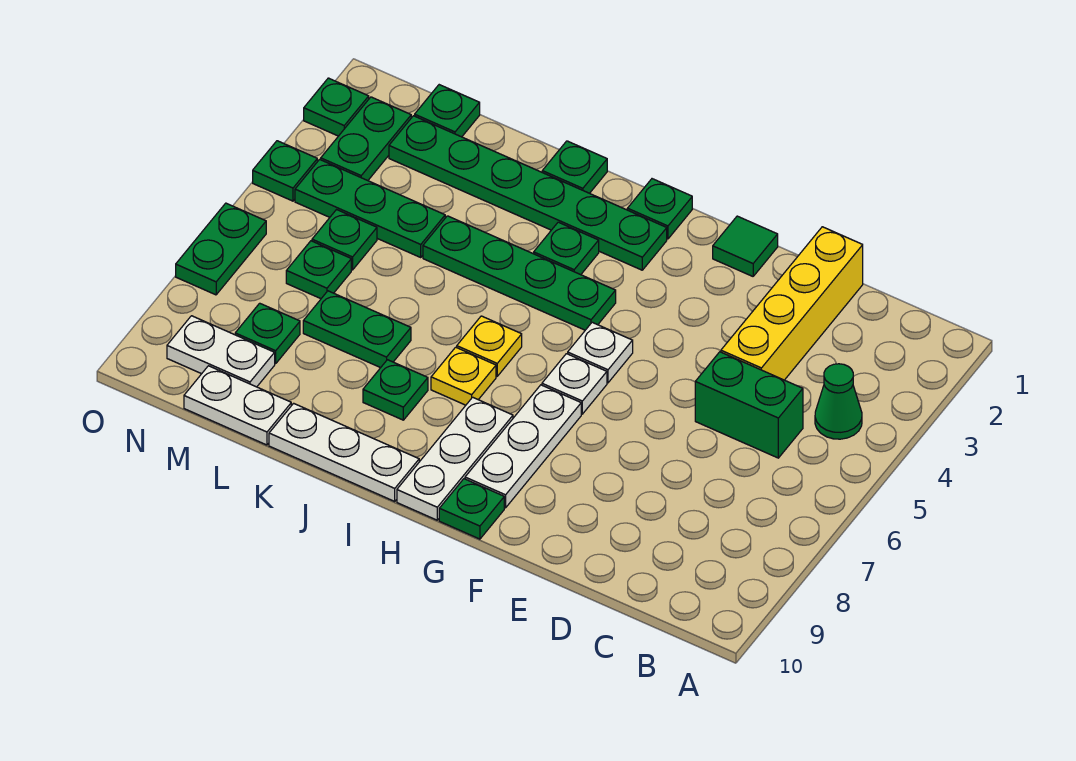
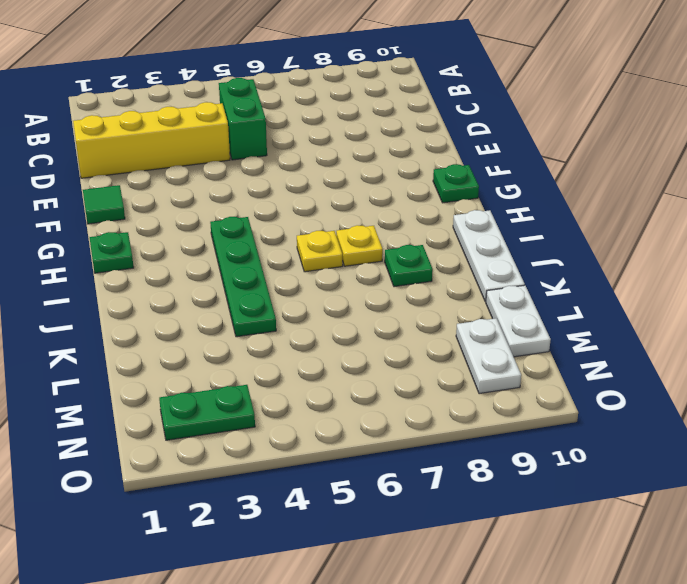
none -> green cone B4 level 1
none -> white plate G5 level 1
none -> white plate G6 level 1
none -> white plate G7:G9 level 1

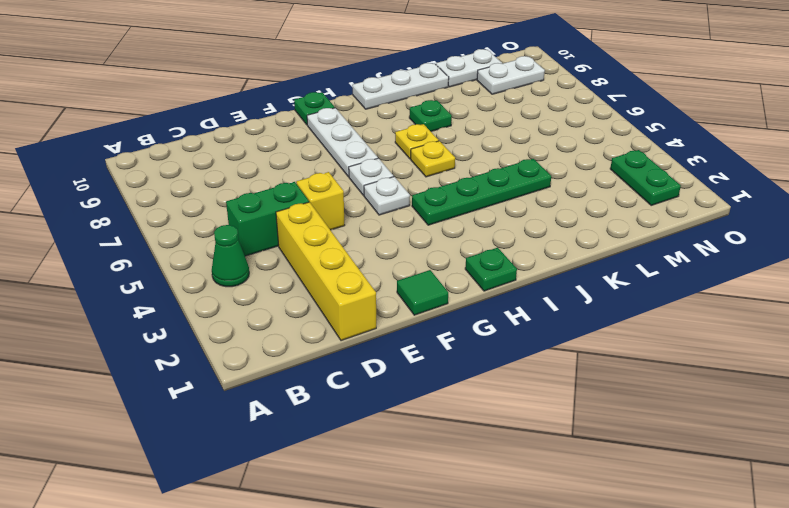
yellow brick E5 level 1 -> none
none -> green plate H2:M2 level 1
none -> white plate H8:H10 level 1
none -> green plate I3 level 1
none -> green plate J1 level 1

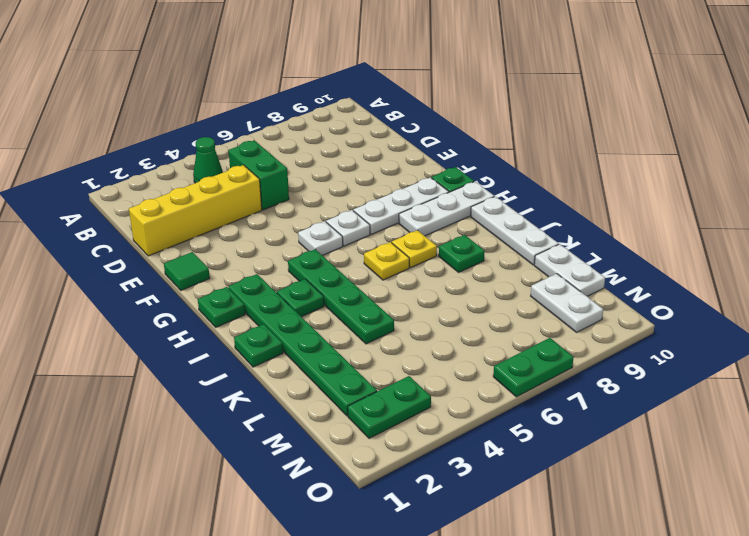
none -> green plate K7:L7 level 1
none -> green plate L4:N4 level 1
none -> green plate M1 level 1
none -> green plate M5 level 1

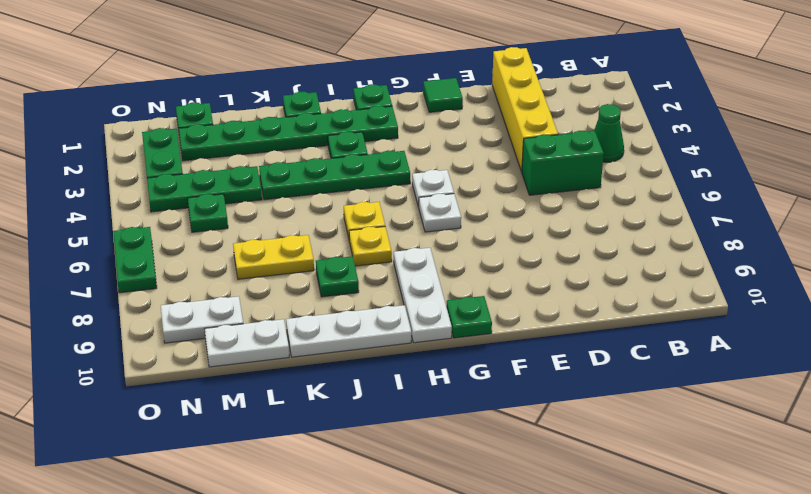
yellow plate K7:L7 level 1 -> green plate K7:L7 level 1
none -> white plate G7:G9 level 1
none -> green plate M6 level 1
none -> green plate M8 level 1
none -> green plate O2 level 1

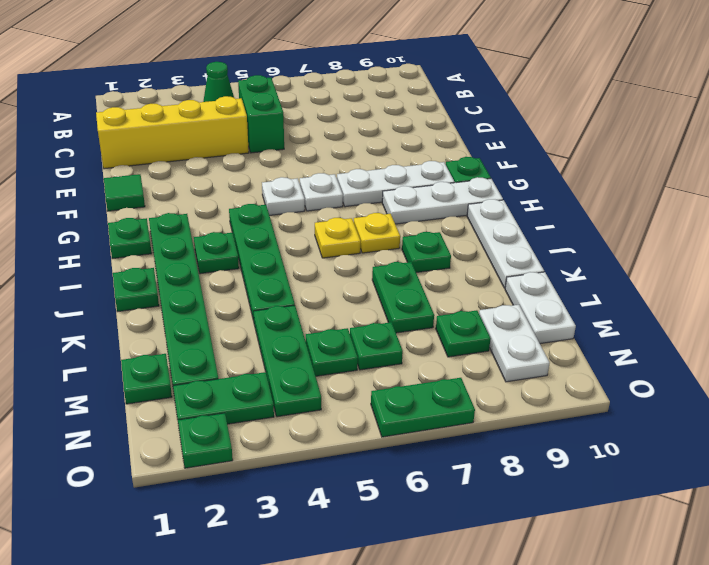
none -> green plate O4 level 1

